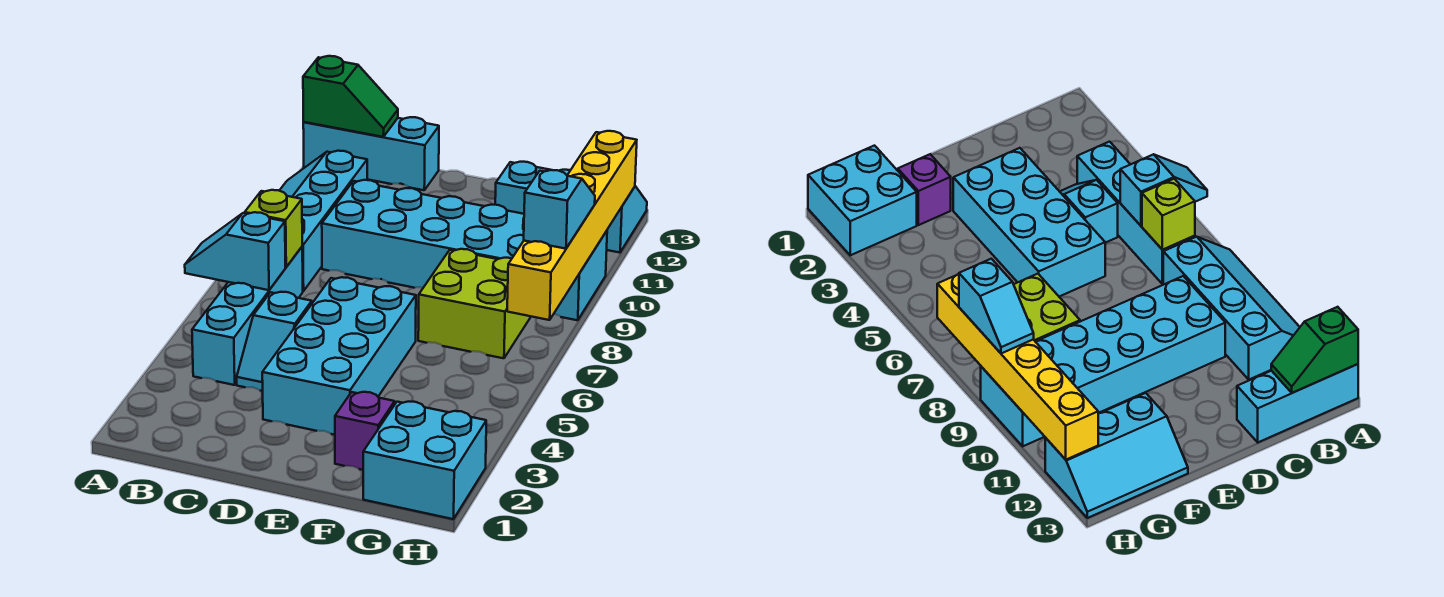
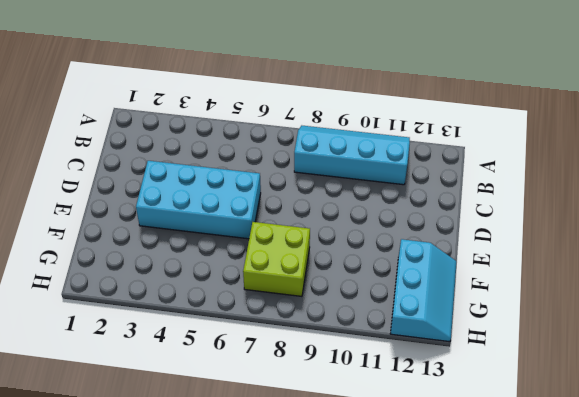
none -> cyan brick A13:C13 level 1
none -> cyan brick B4:B7 level 1
none -> cyan slope C4:C5 level 1 top 5

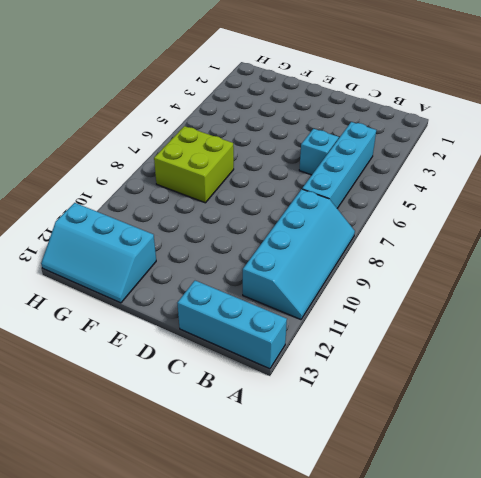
none -> cyan brick C9:H10 level 1
none -> cyan brick D3:E6 level 1
none -> purple brick F2 level 1

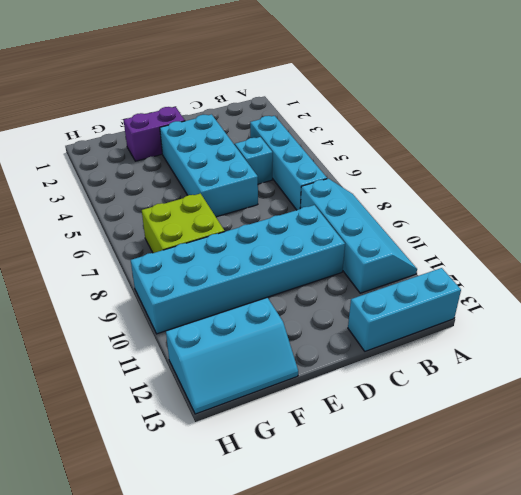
purple brick E2:F2 level 1 -> purple brick F2 level 1
none -> cyan brick G1:H2 level 1
none -> cyan slope A6:B6 level 2 top B
none -> green slope A13:B13 level 2 top A

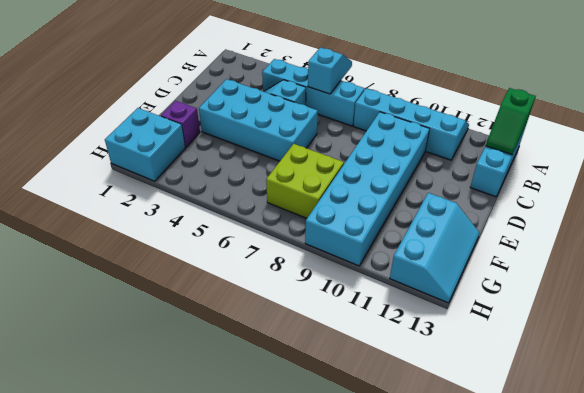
none -> lime brick B7 level 2
none -> yellow brick H7:H12 level 2
none -> cyan slope H8:H9 level 3 top 8

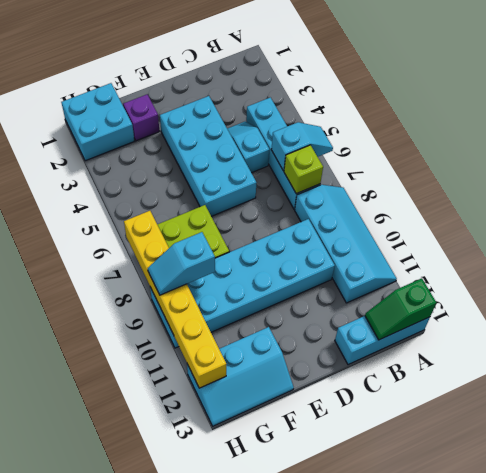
cyan slope G9:H9 level 3 top G -> cyan slope H8:H9 level 3 top 8

